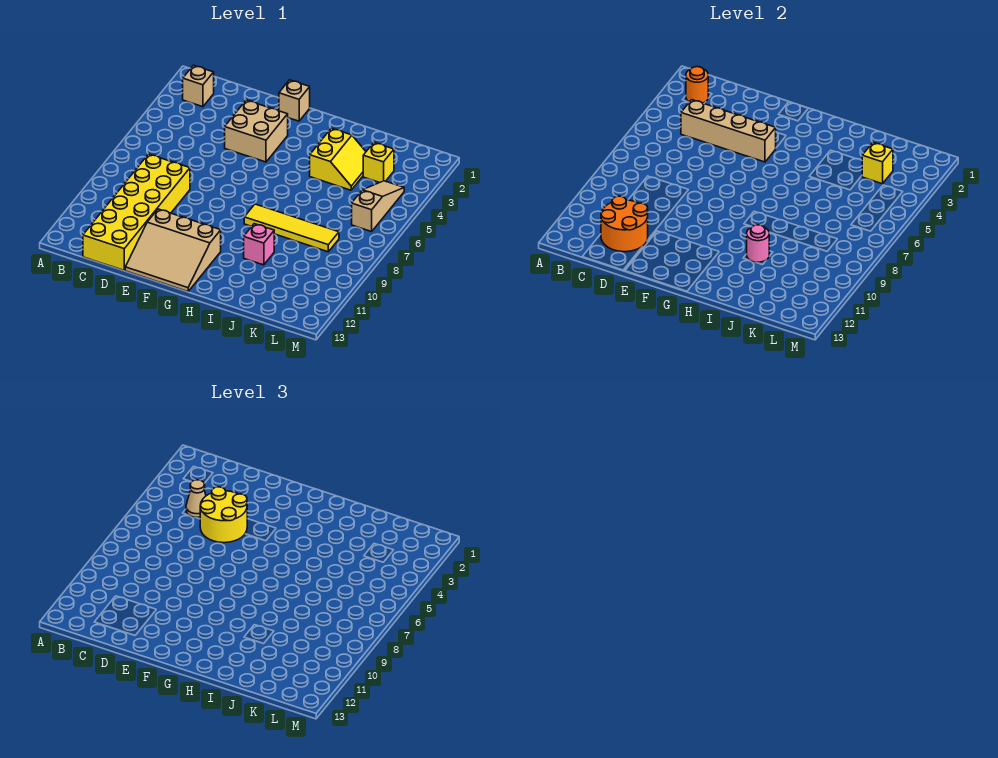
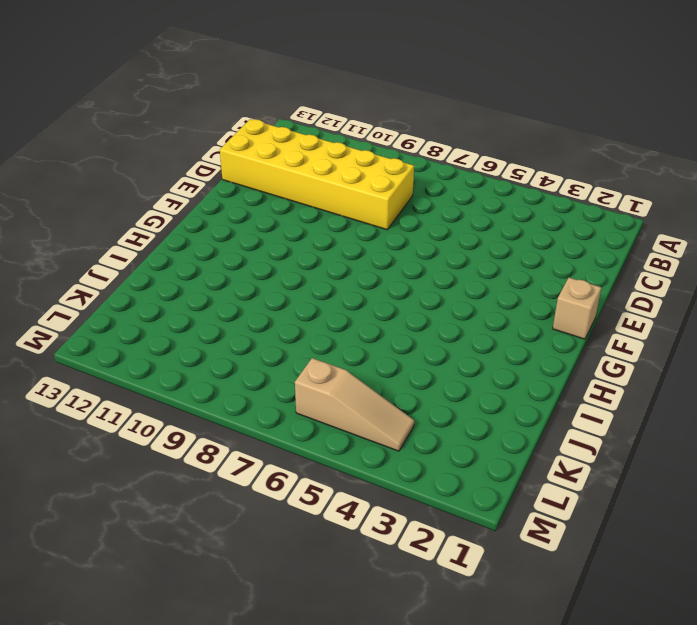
none -> tan brick B2 level 1
none -> tan brick E3:F4 level 1
none -> tan slope E11:G13 level 1 top 11

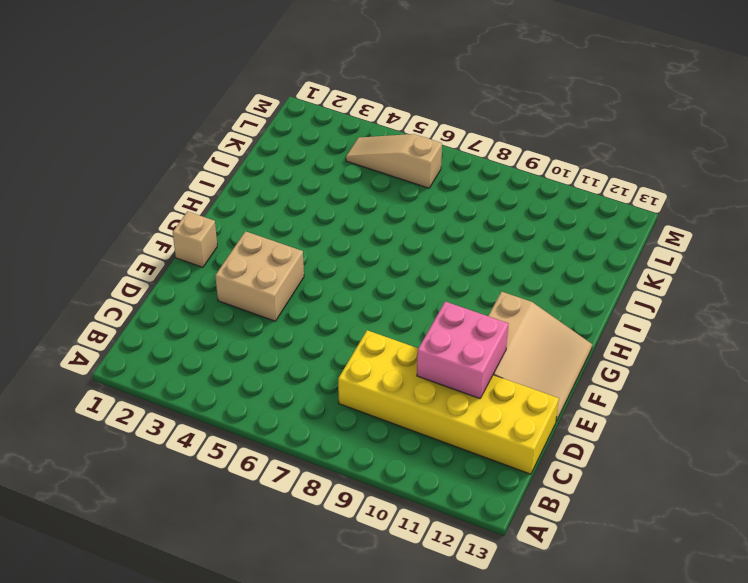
pink brick D10:E11 level 2 -> orange round brick C11:D12 level 2
none -> tan brick B2 level 1
none -> yellow tile H8:K8 level 1
none -> yellow slope I3:J4 level 1 top I

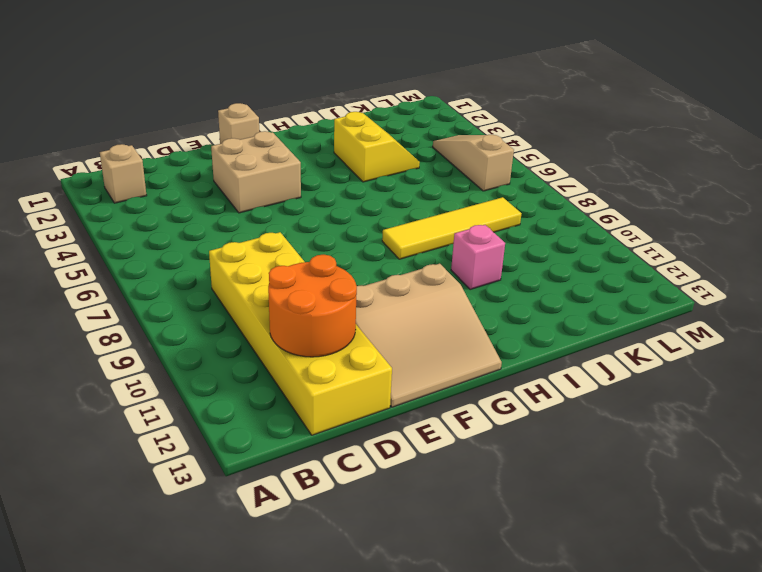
none -> yellow brick K3 level 1
none -> orange round brick B2 level 2
none -> tan brick C4:F4 level 2

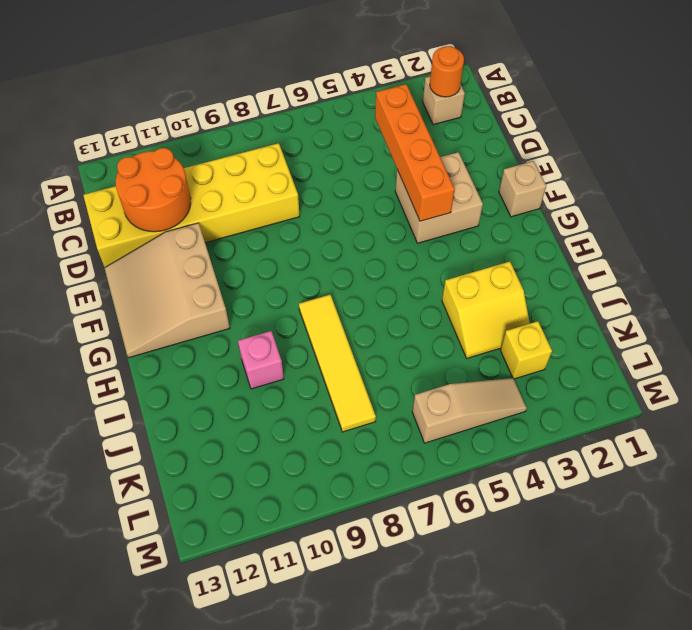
orange brick C4:F4 level 2 -> tan brick C4:F4 level 2
none -> pink round brick I10 level 2
none -> yellow brick K3 level 2
none -> tan cone C4 level 3

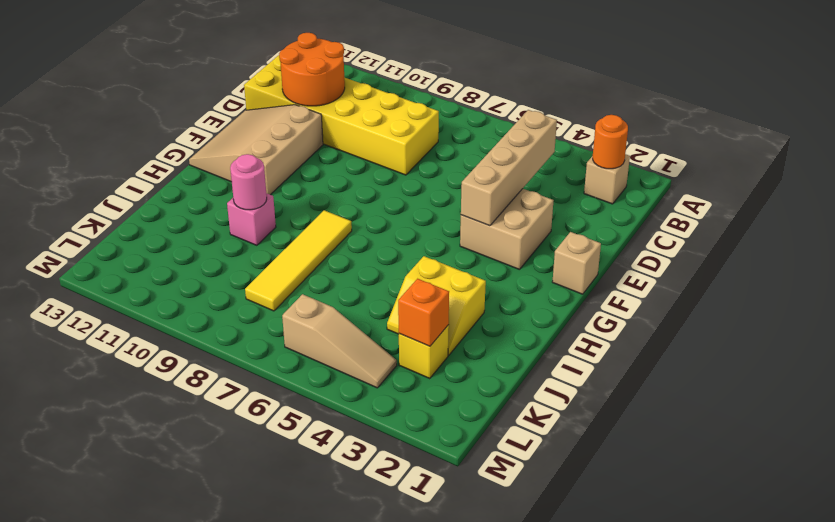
orange brick K3 level 2 -> yellow brick K3 level 2
none -> tan cone C4 level 3
none -> yellow round brick D4:E5 level 3

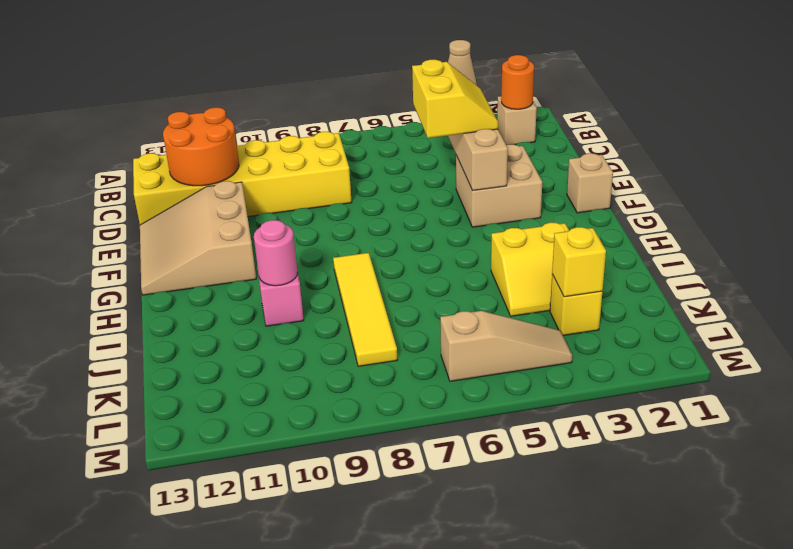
yellow slope D4:E5 level 3 top 5 -> yellow round brick D4:E5 level 3

